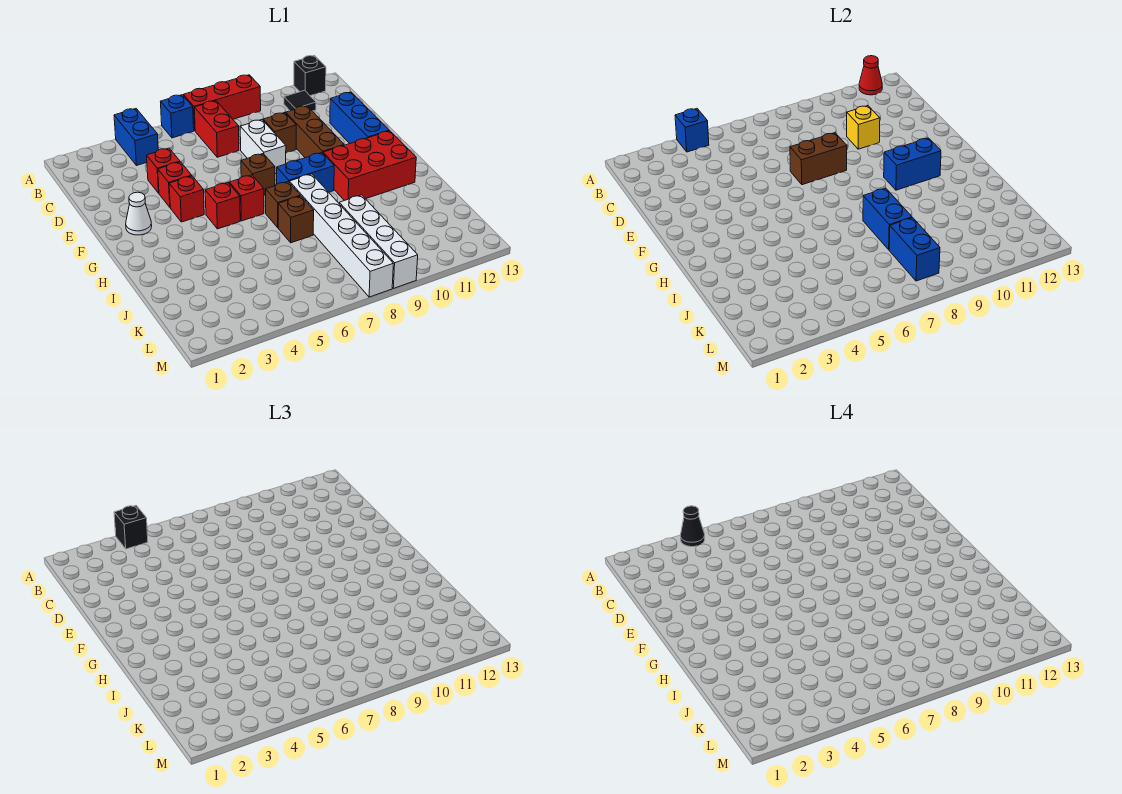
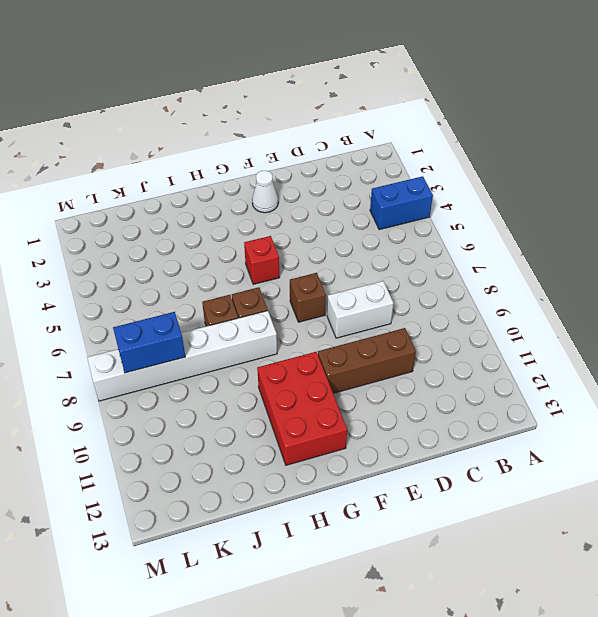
none -> blue brick A6 level 1
none -> red brick A7:A9 level 1
none -> black brick A12 level 1
none -> red brick B7:C7 level 1

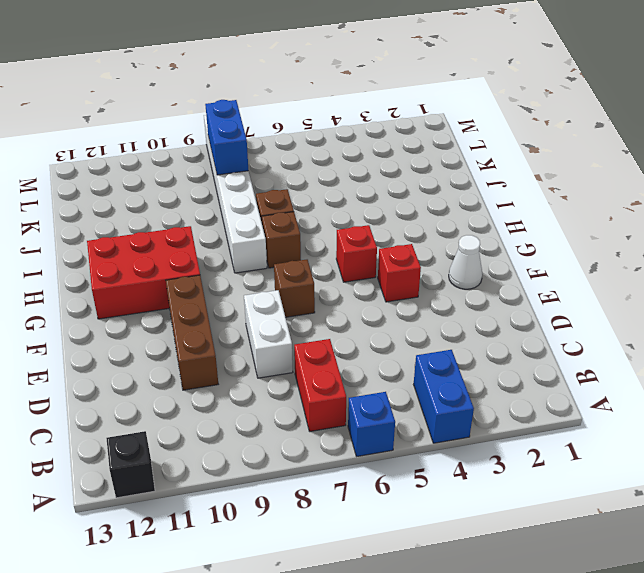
none -> red brick A7:A9 level 1
none -> black tile B11 level 1
none -> red brick D4 level 1
none -> brown brick D9 level 1

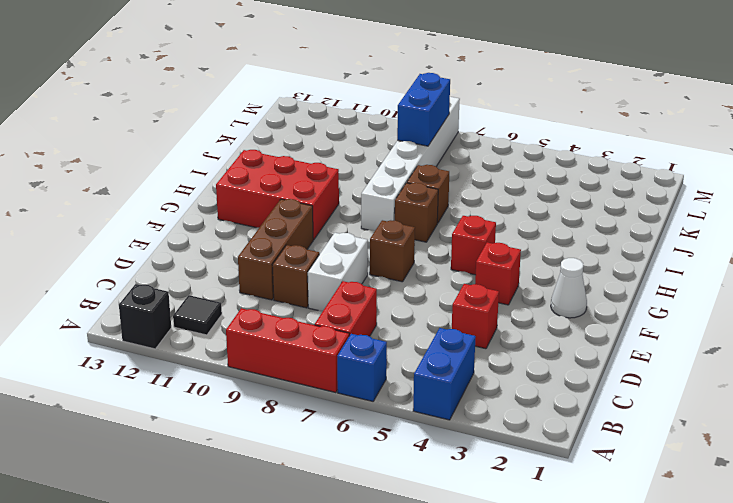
none -> blue brick D12:F12 level 1
none -> red brick E4 level 1
none -> red brick G6 level 1
none -> blue brick G8:G9 level 1

